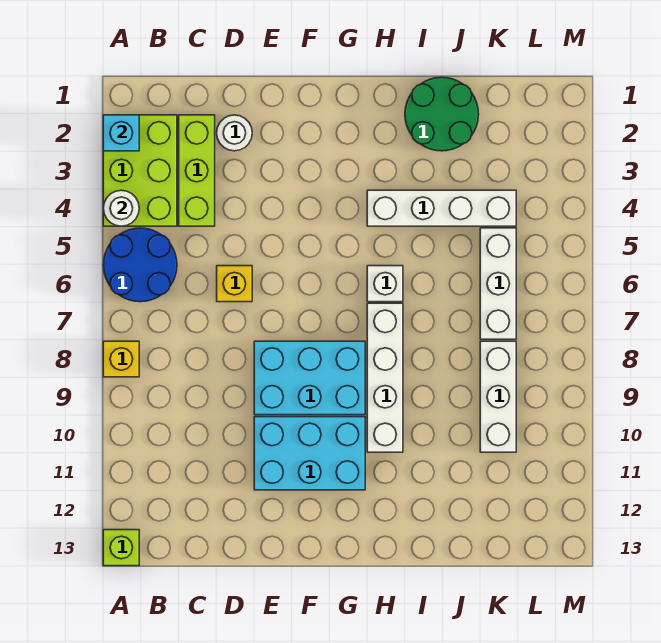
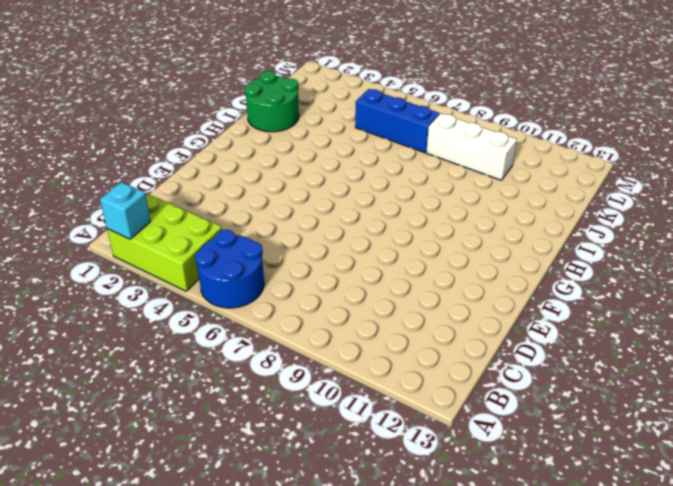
blue brick K5:K7 level 1 -> white brick K5:K7 level 1
none -> yellow brick A8 level 1
none -> lime brick A13 level 1
none -> lime brick C2:C4 level 1

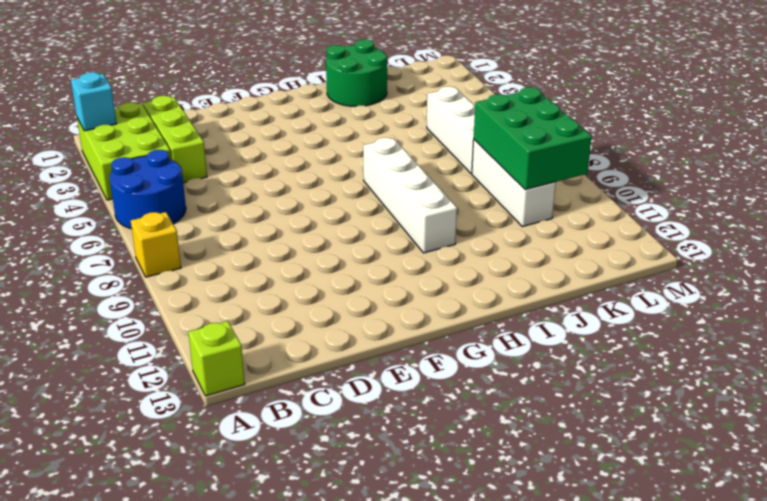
green brick K8:L10 level 2 -> none
none -> white round brick D2 level 1
none -> yellow brick D6 level 1
none -> cyan brick E8:G9 level 1

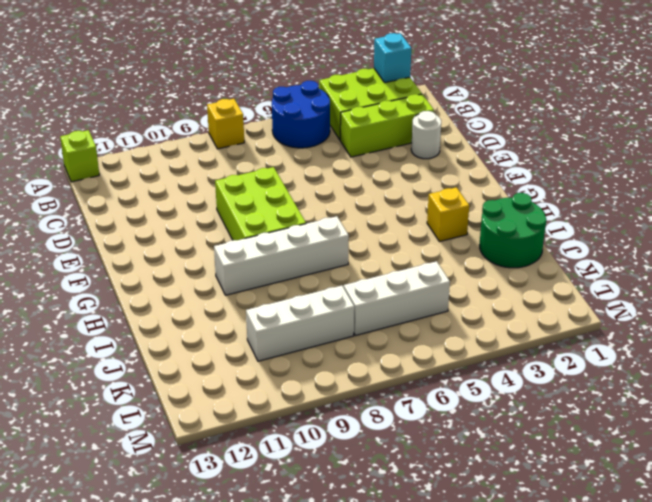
lime brick E8:G9 level 1 -> cyan brick E8:G9 level 1
yellow brick H3 level 1 -> yellow brick D6 level 1
none -> cyan brick E10:G11 level 1
none -> white brick H4:K4 level 1
none -> white brick H6 level 1

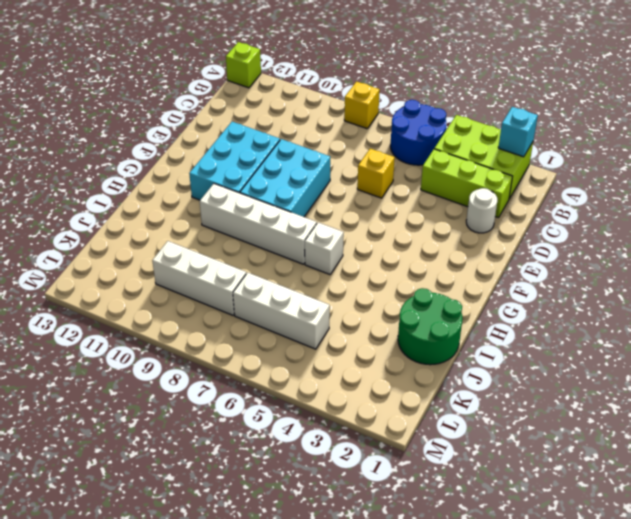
none -> white brick H4:K4 level 1
none -> white round brick A4 level 2

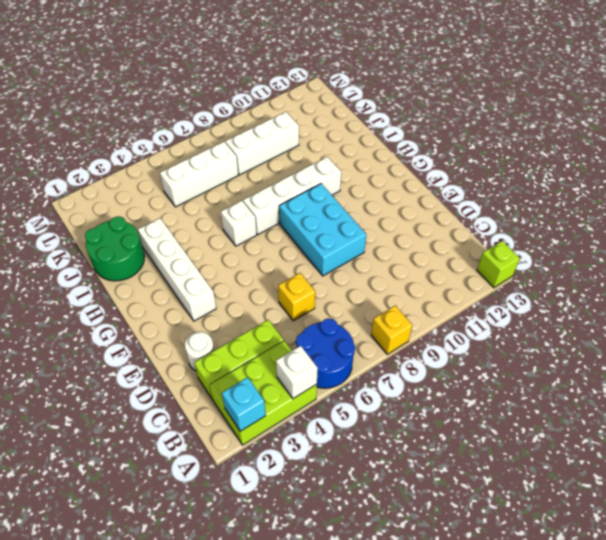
white brick A4 level 2 -> white round brick A4 level 2
white brick F3:I3 level 1 -> white brick H4:K4 level 1
none -> cyan brick E10:G11 level 1

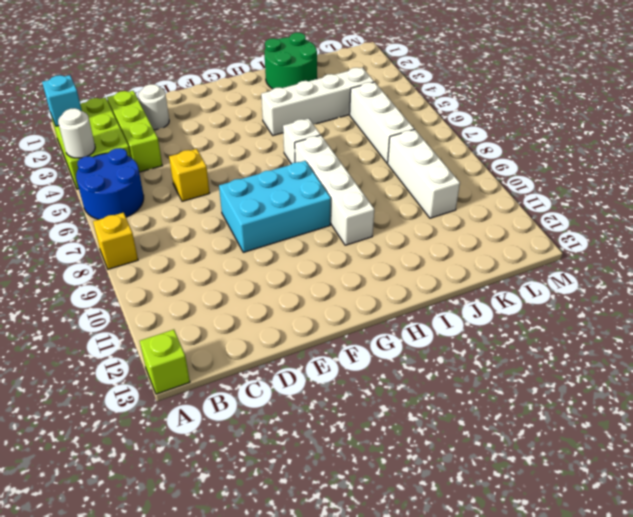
none -> cyan brick E10:G11 level 1

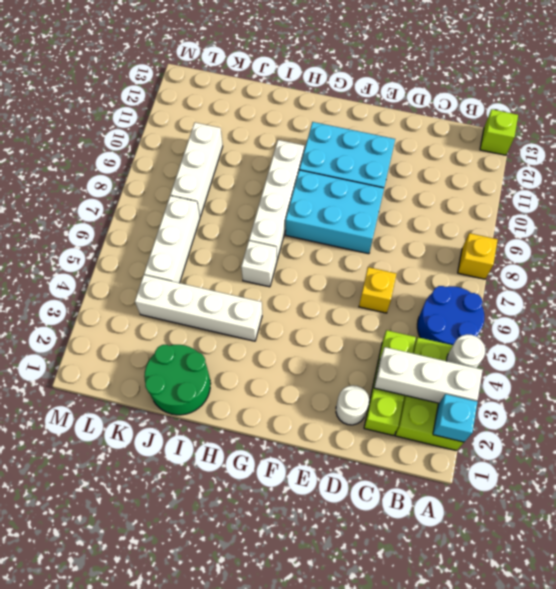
white brick A3:C3 level 2 -> none

